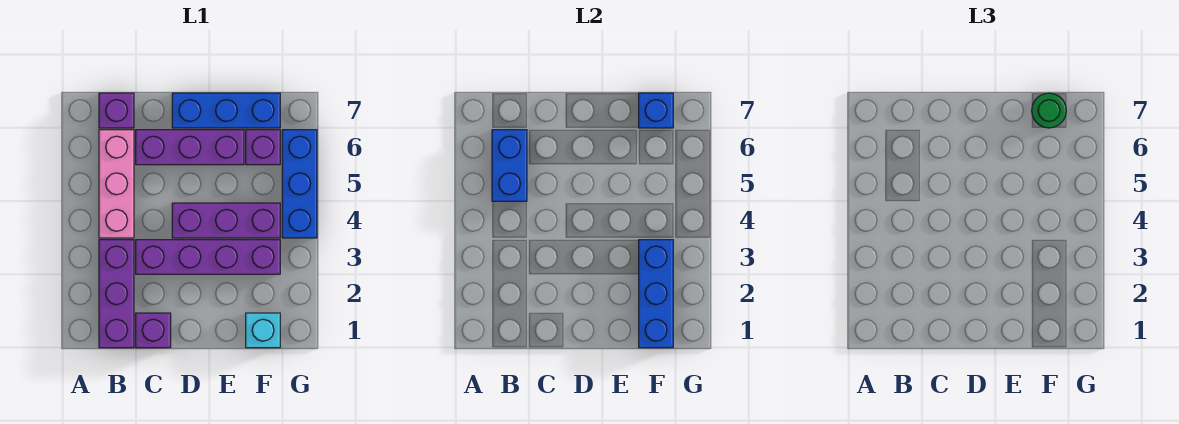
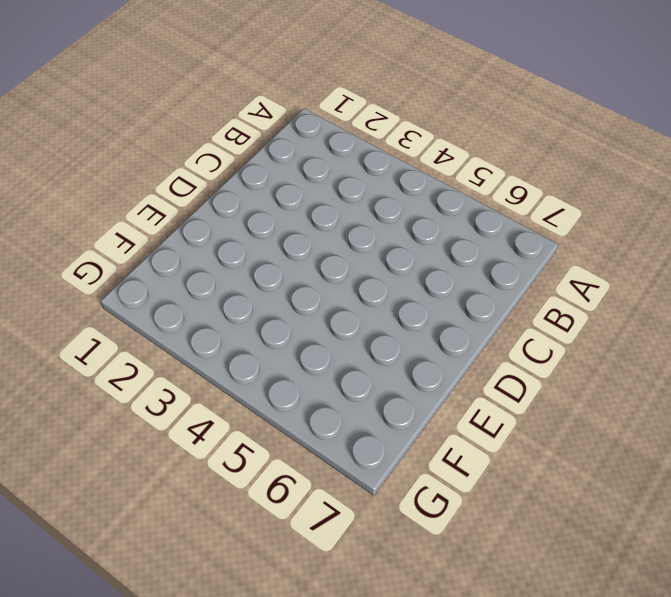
none -> purple brick B1:B3 level 1
none -> pink brick B4:B6 level 1
none -> purple brick B7 level 1

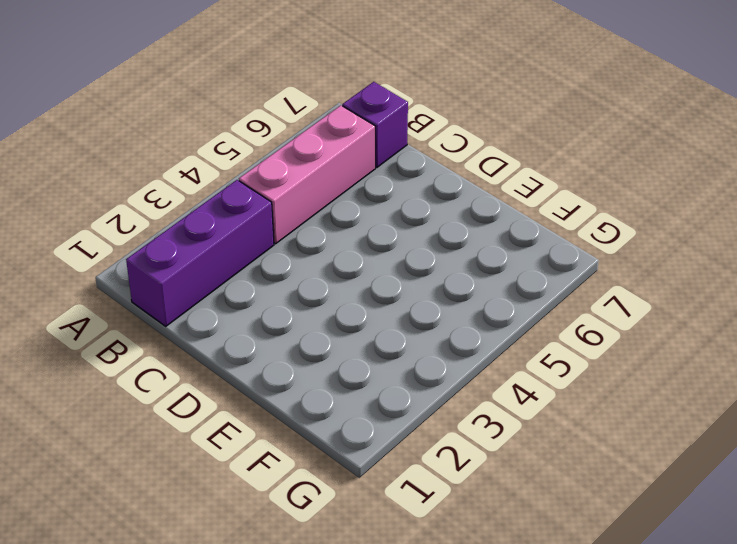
none -> purple brick C1 level 1
none -> purple brick C3:F3 level 1
none -> purple brick C6:E6 level 1

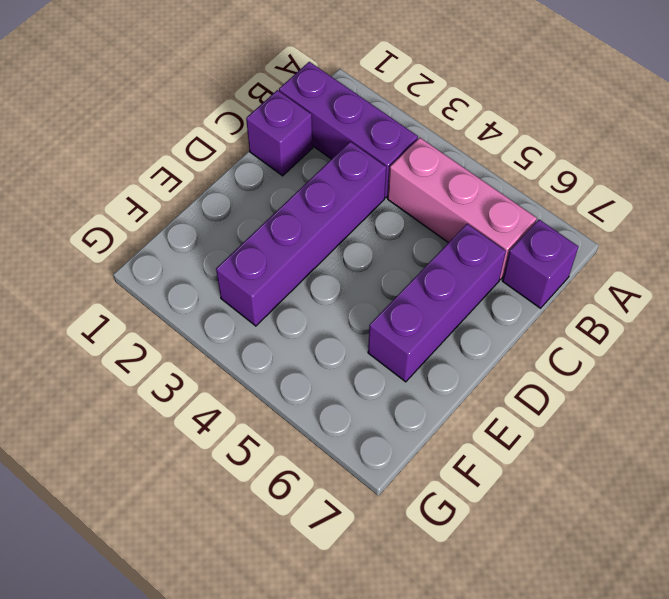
none -> purple brick D4:F4 level 1
none -> blue brick D7:F7 level 1
none -> cyan brick F1 level 1

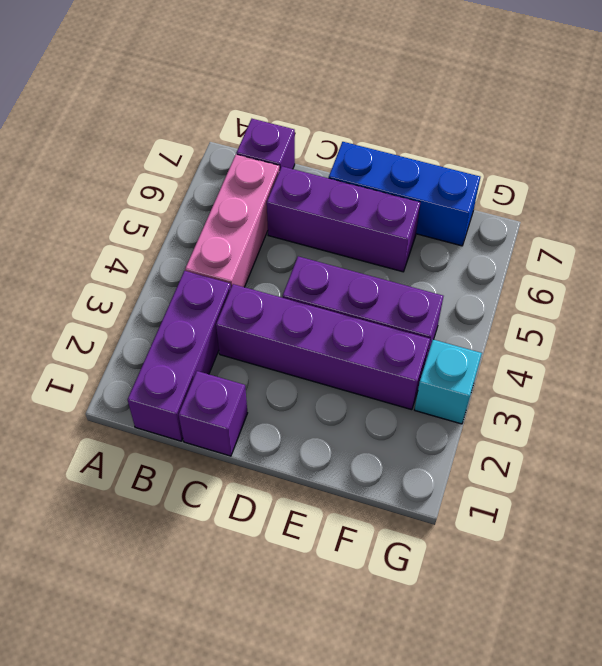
cyan brick G3 level 1 -> cyan brick F1 level 1
none -> purple brick F6 level 1
none -> blue brick G4:G6 level 1
none -> blue brick B5:B6 level 2

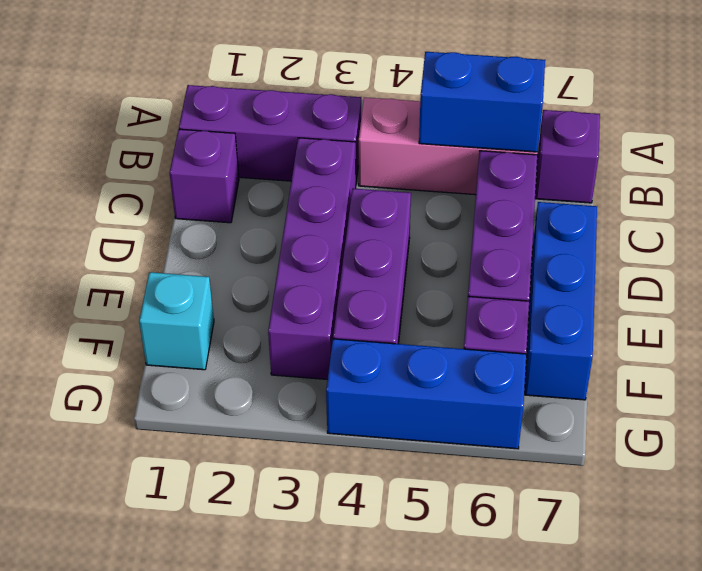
none -> blue brick F1:F3 level 2
none -> blue brick F7 level 2
none -> green round brick F7 level 3

